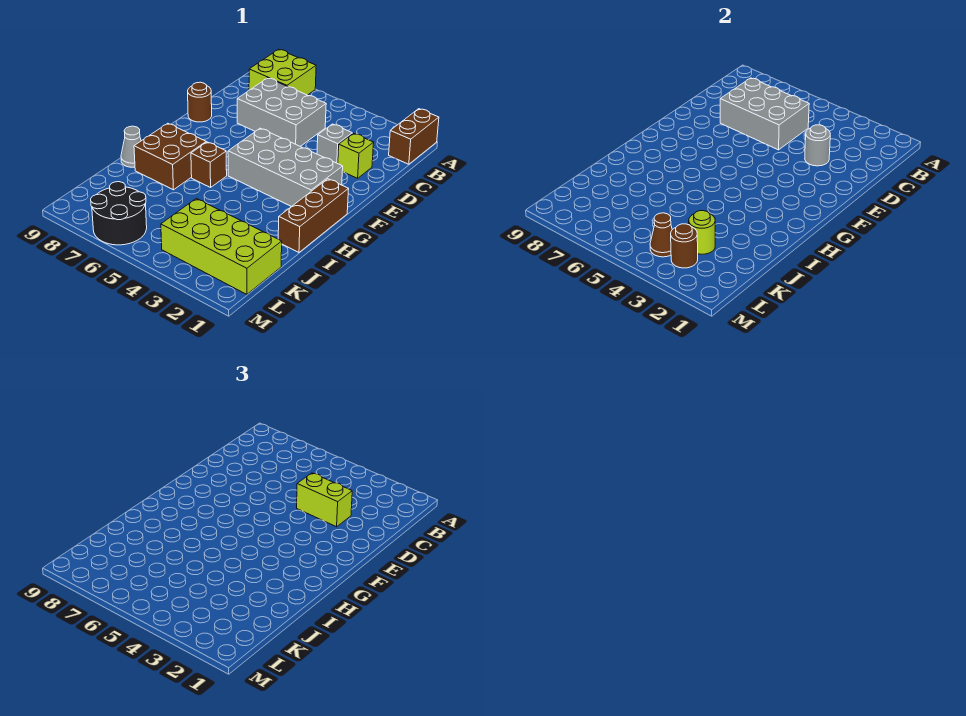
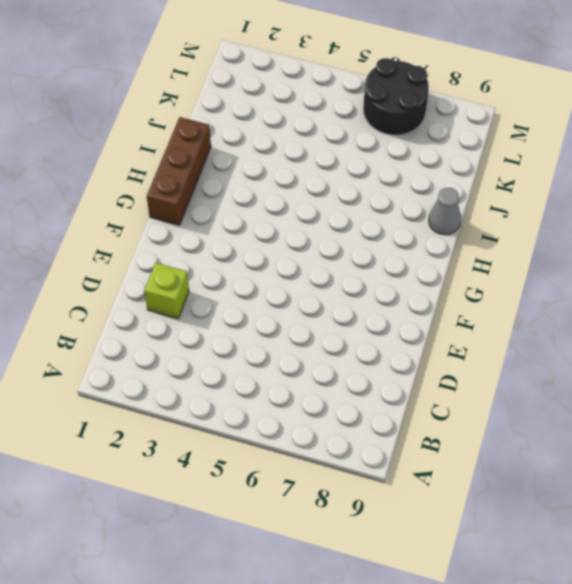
none -> brown brick A1:B1 level 1
none -> lime brick A7:B8 level 1
none -> grey brick C5:D7 level 1

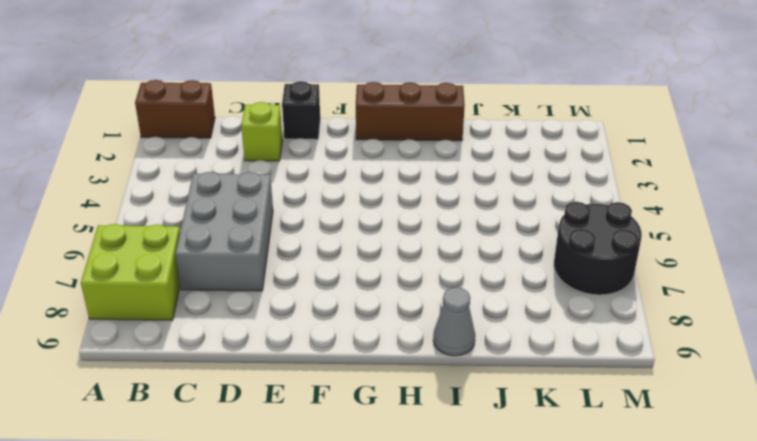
black brick E1 level 1 -> none
none -> grey brick D3 level 1
none -> brown round brick E9 level 1
none -> grey brick F2:G5 level 1

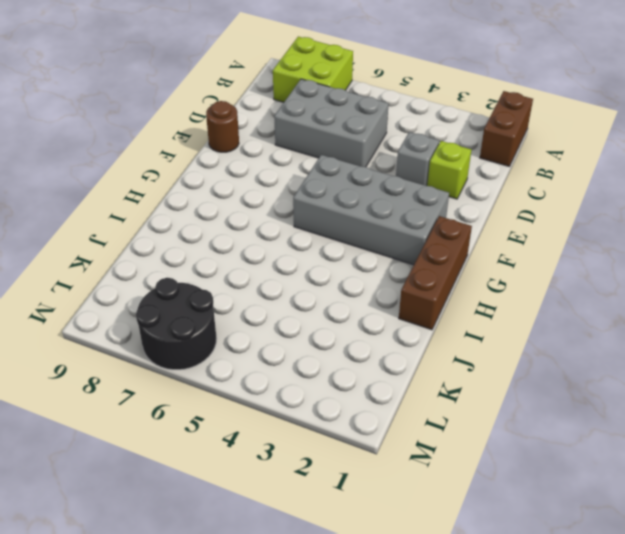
none -> brown brick H6 level 1
none -> brown brick H7:I8 level 1
none -> grey cone I9 level 1

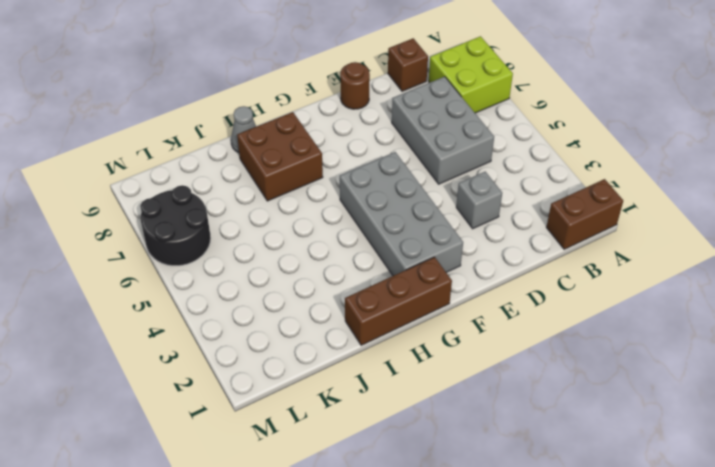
brown brick C9 level 1 -> brown brick H6 level 1
none -> lime brick D2 level 1
none -> lime brick K1:L4 level 1
none -> grey brick C5:D7 level 2

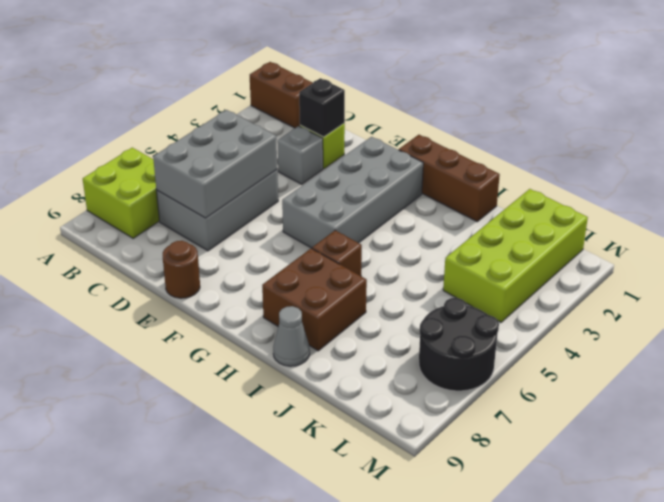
black brick D2 level 2 -> none
none -> grey round brick D3 level 2
none -> lime round brick K3 level 2
none -> brown round brick L3 level 2

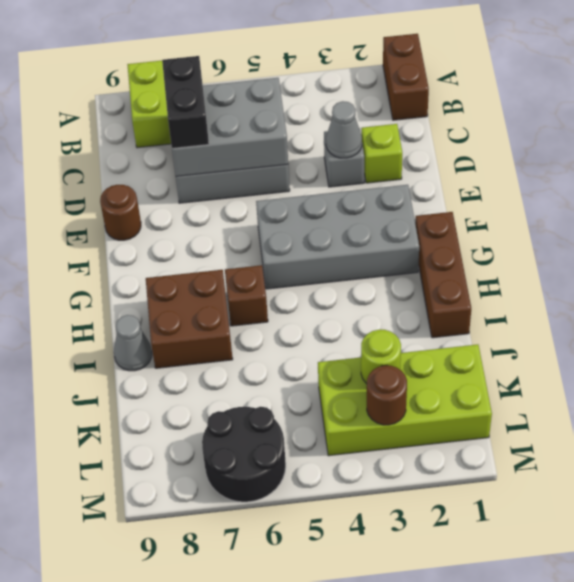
black brick C7:D7 level 3 -> none
grey cone D3 level 2 -> grey round brick D3 level 2
none -> brown cone L4 level 2
none -> lime brick D3:D4 level 3

